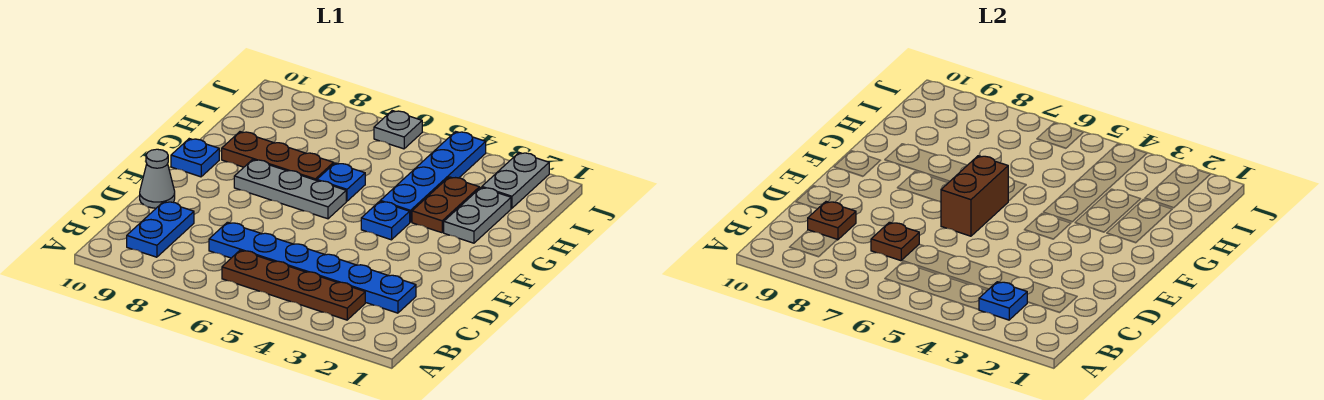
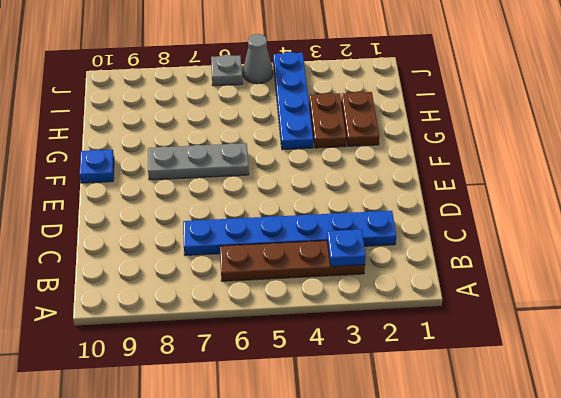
brown plate G2:H2 level 1 -> grey plate G2:H2 level 1
grey cone J5 level 1 -> grey cone D10 level 1
none -> blue plate B9:C9 level 1
none -> blue plate F4 level 1
none -> blue plate G6 level 1

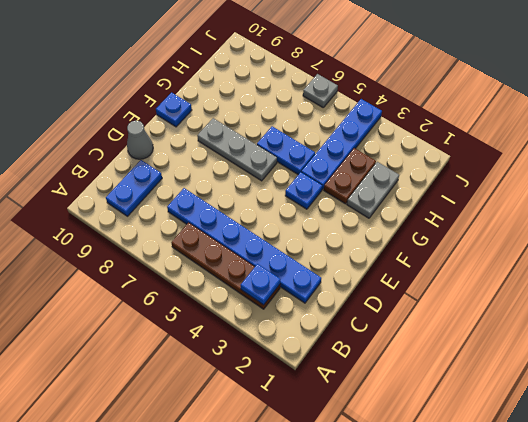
blue plate G5:G6 level 1 -> blue plate G6 level 1
none -> brown plate G7:G9 level 1
none -> grey plate I2:J2 level 1
none -> brown plate C7 level 2

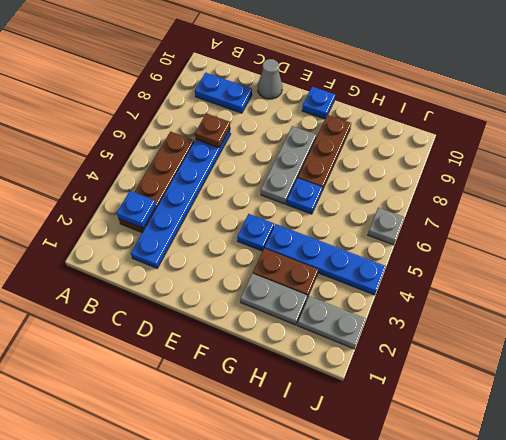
none -> brown plate C9 level 2
none -> brown brick E6:F6 level 2

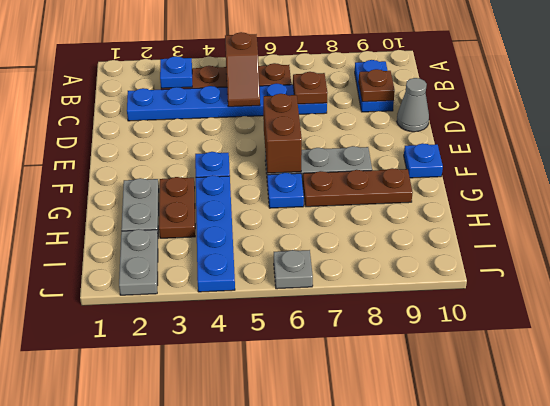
brown slope B5:C5 level 2 top B -> none

